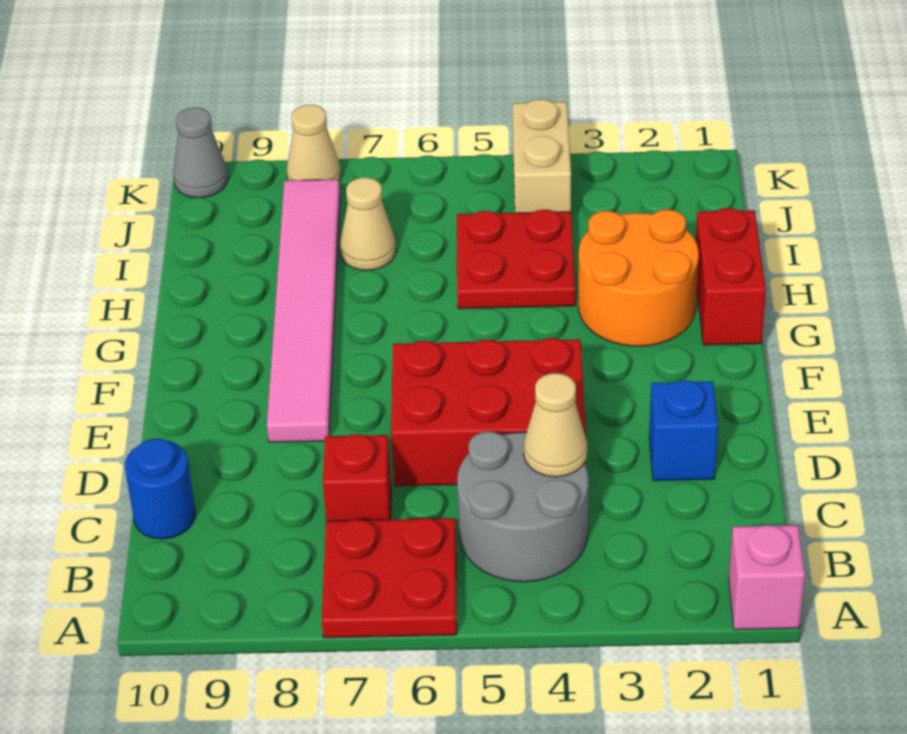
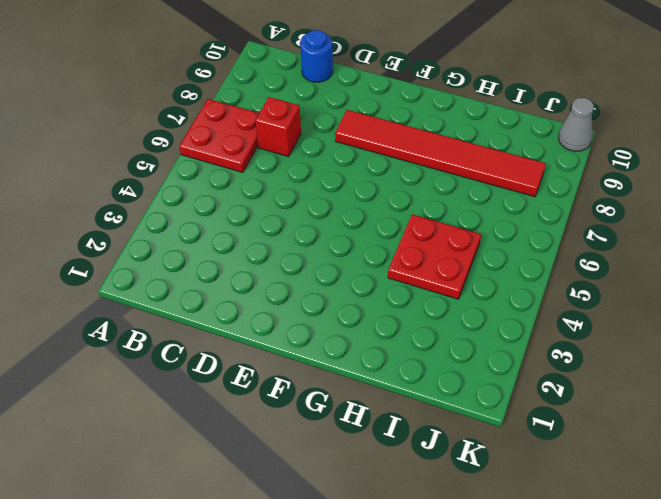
red tile E8:J8 level 1 -> pink tile E8:J8 level 1
none -> pink brick A1 level 1
none -> grey round brick B4:C5 level 1
none -> blue brick D2 level 1

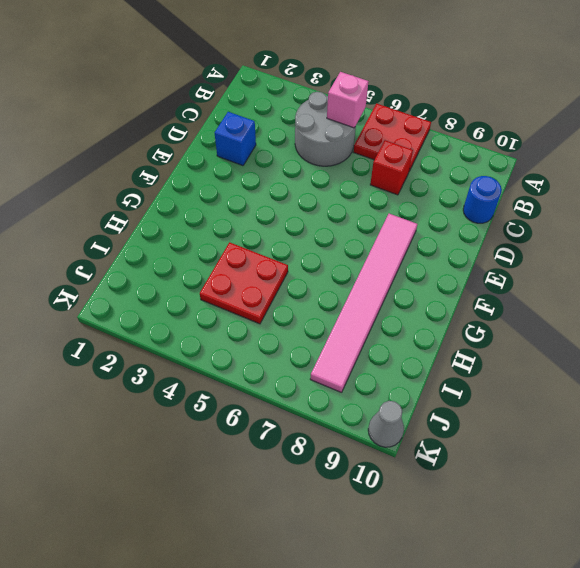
pink brick B5 level 2 -> pink brick A1 level 1
none -> red brick D4:E6 level 1
none -> red brick G1:H1 level 1
none -> orange round brick G2:H3 level 1

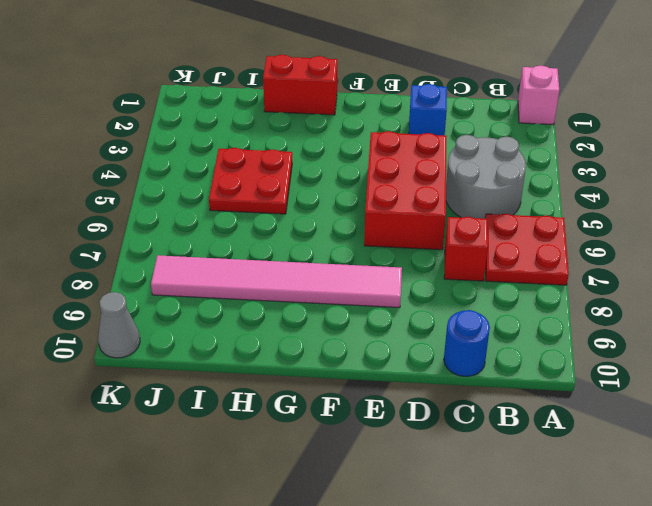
none -> orange round brick G2:H3 level 1
none -> tan cone I7 level 1
none -> tan brick J4:K4 level 1

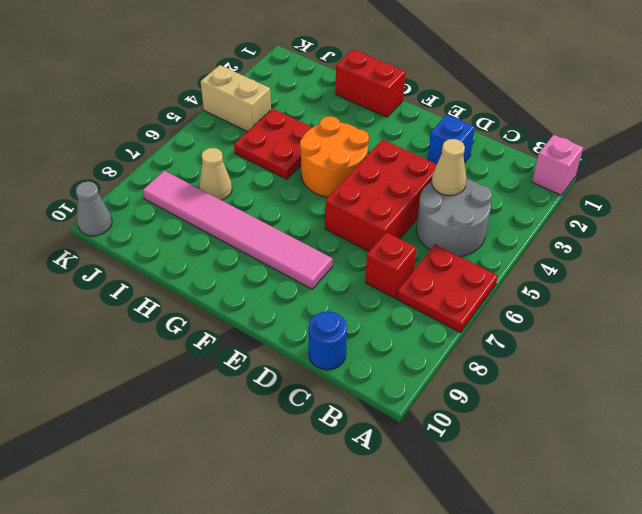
orange round brick F4:G5 level 1 -> orange round brick G2:H3 level 1
none -> tan cone K8 level 1

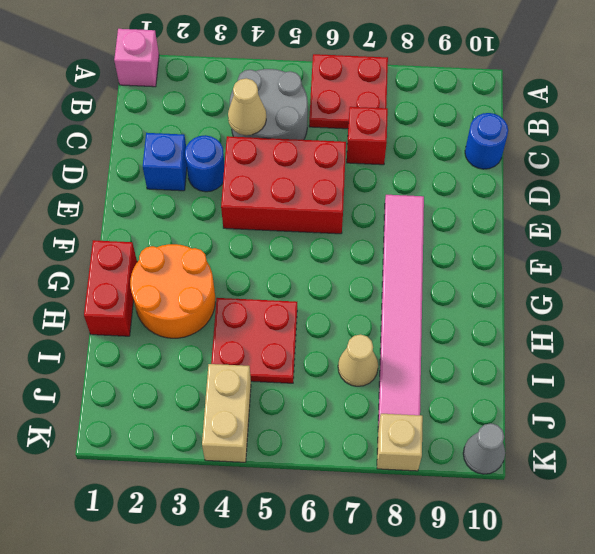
blue round brick D3 level 1 -> none
tan brick K8 level 1 -> tan cone K8 level 1

